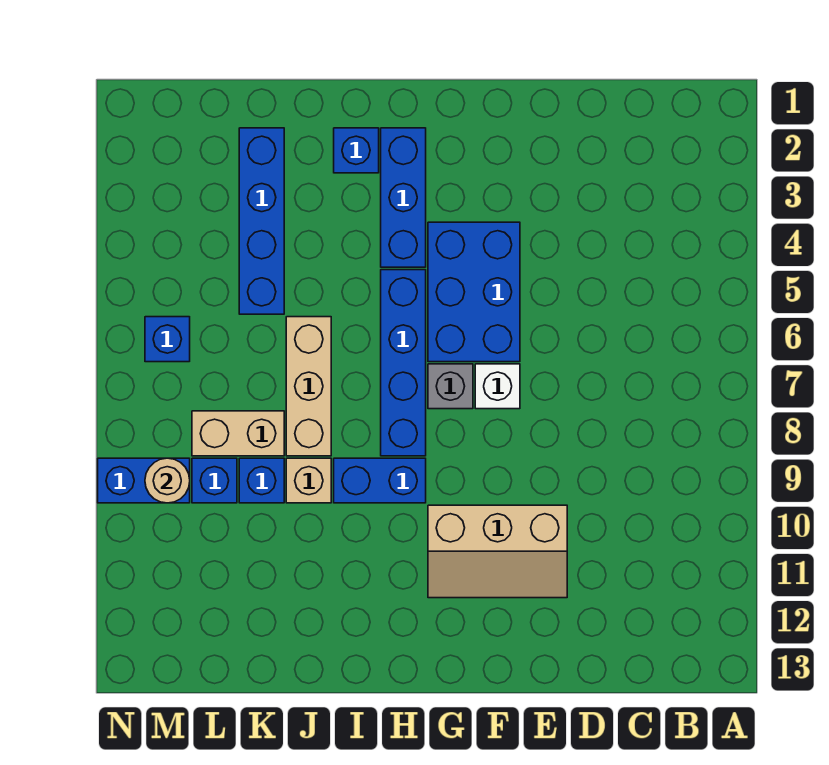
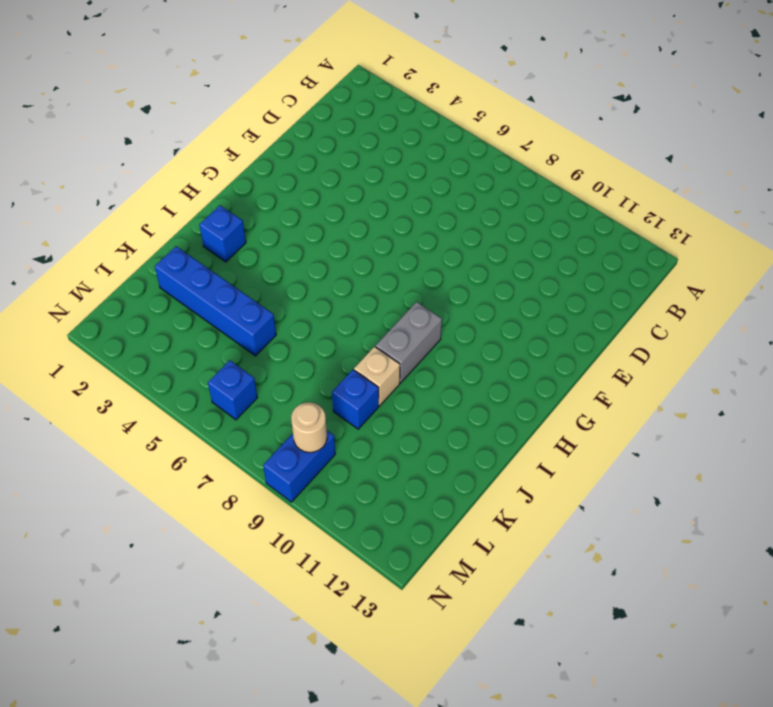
grey brick H9:I9 level 1 -> blue brick H9:I9 level 1
none -> tan slope E10:G11 level 1 top 10
none -> blue brick F4:G6 level 1
none -> white brick F7 level 1

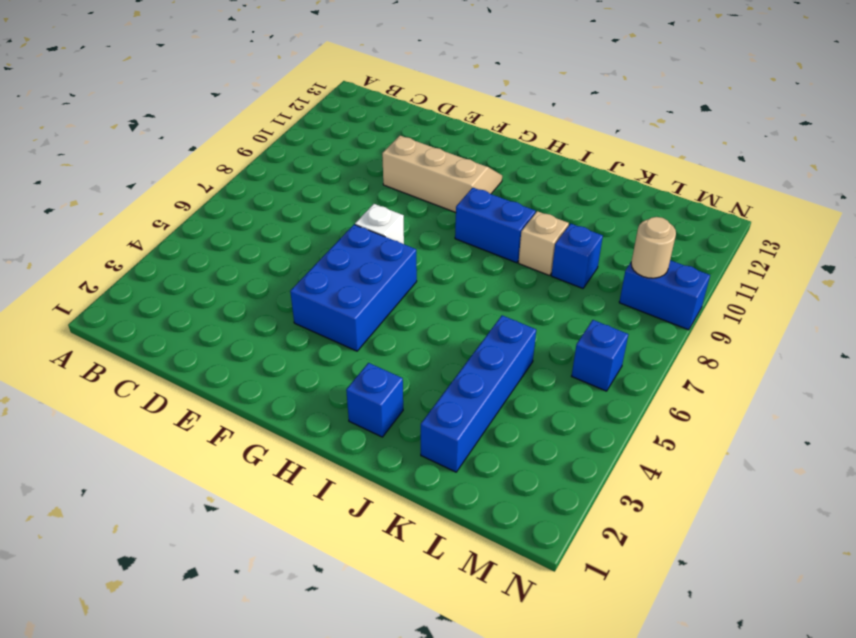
none -> grey brick G7 level 1
none -> blue brick H2:H4 level 1
none -> blue brick H5:H8 level 1

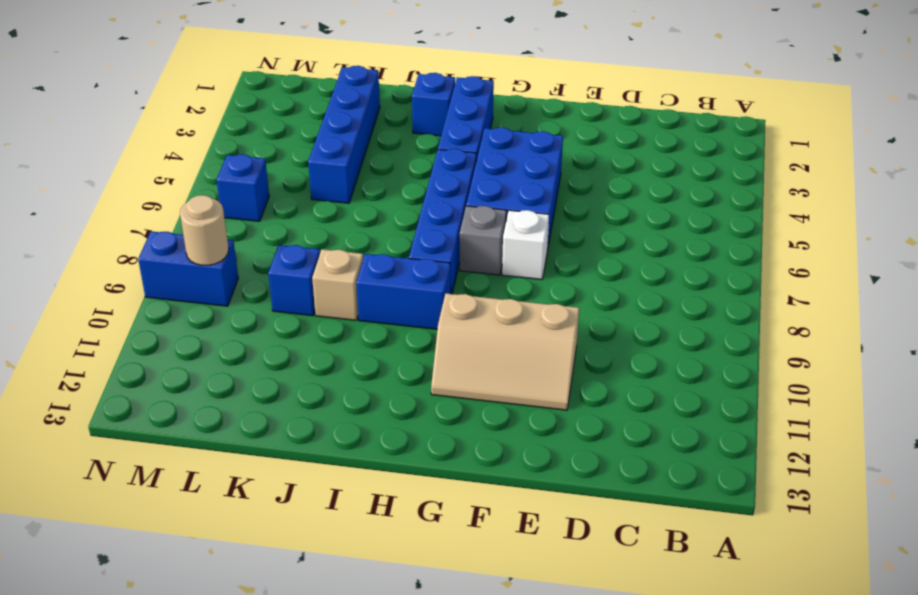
none -> tan brick J6:J8 level 1
none -> tan brick K8:L8 level 1
none -> blue brick L9 level 1

